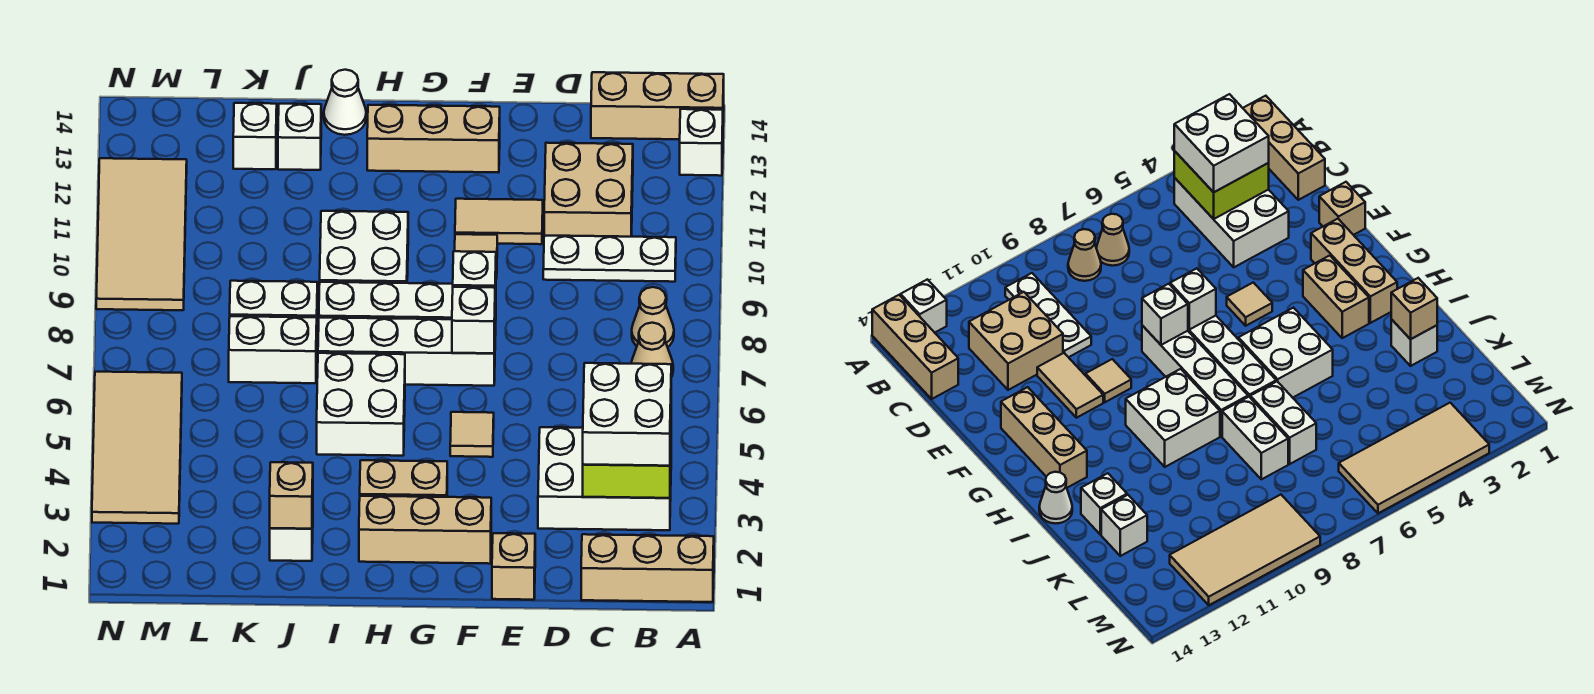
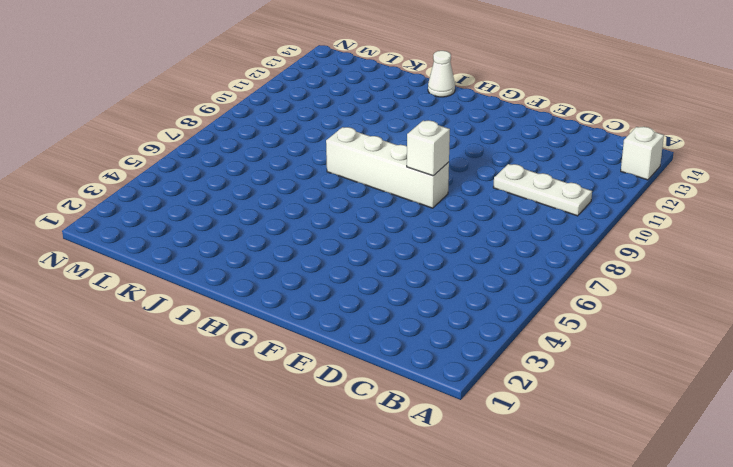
none -> tan brick A1:C1 level 1
none -> tan brick A14:C14 level 1
none -> white brick B3:D4 level 1
none -> tan cone B7 level 1

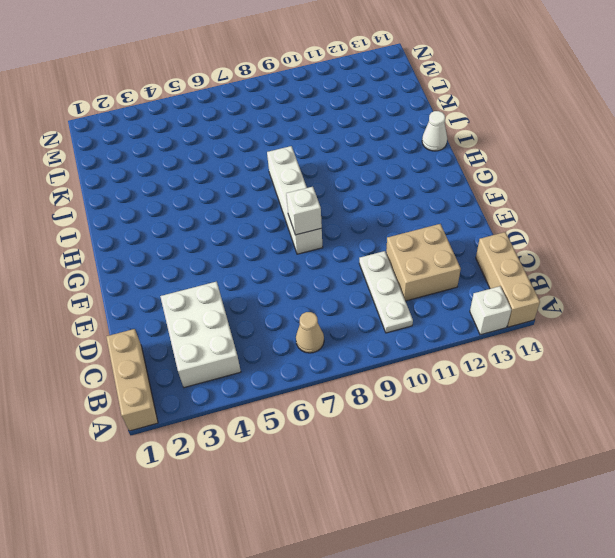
none -> tan cone B8 level 1
none -> tan brick E1 level 1
none -> tan tile E11:F11 level 1
none -> tan brick F2:H2 level 1

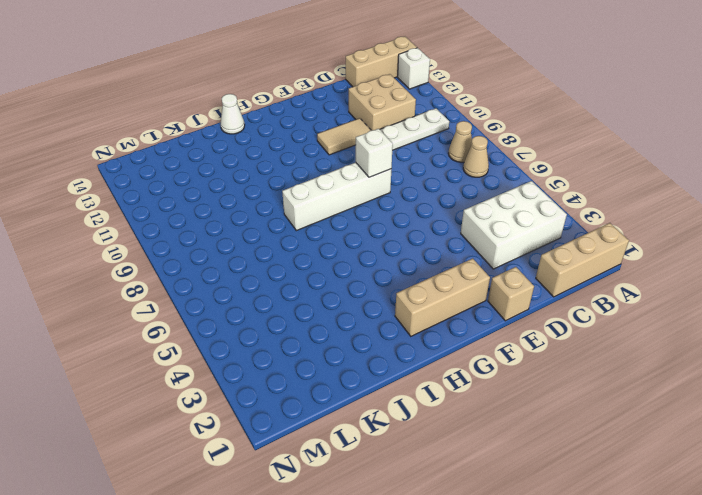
none -> tan tile F5 level 1
none -> white brick F7:I7 level 1
none -> tan tile F10 level 1
none -> tan brick F13:H13 level 1

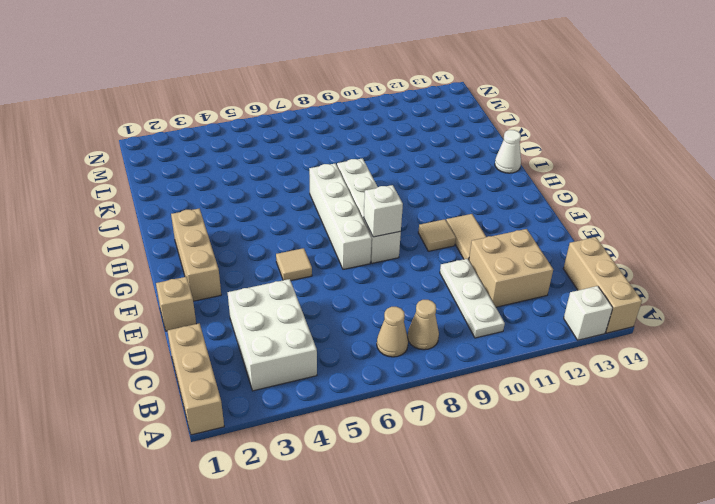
none -> tan brick F13:H13 level 1
none -> tan brick G3:H3 level 1
none -> white brick H5:I6 level 1
none -> white brick H9:I10 level 1

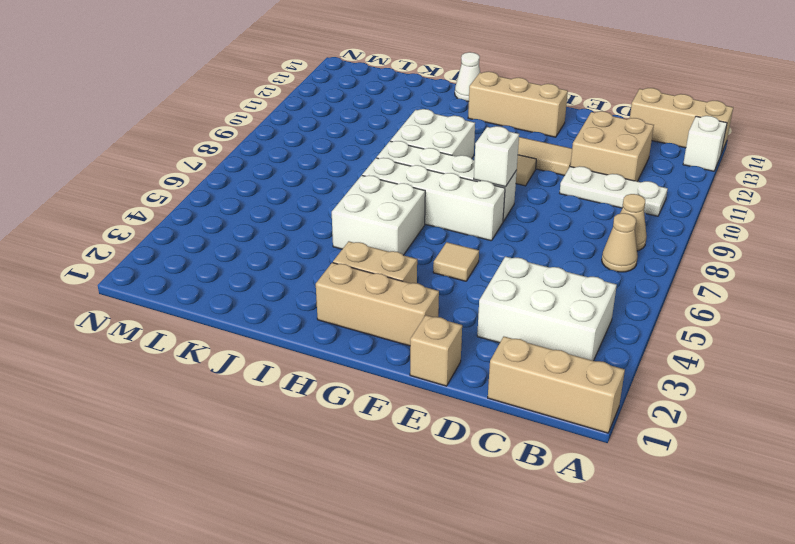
none -> white brick J2 level 1
none -> white brick J7:K7 level 1
none -> white brick J8:K8 level 1
none -> white brick J13 level 1

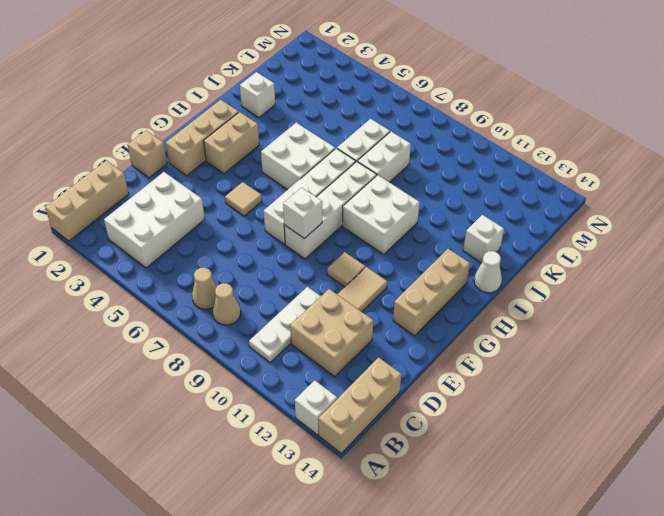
none -> white brick K13 level 1
none -> tan tile M3:N6 level 1
none -> tan tile M9:N12 level 1
none -> lime brick B3:C4 level 2

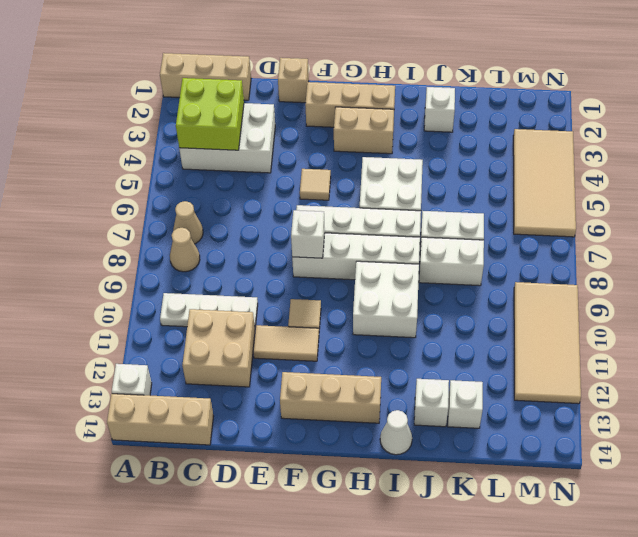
none -> white brick F7 level 2
none -> tan brick J2 level 2
none -> white brick B3:C4 level 3

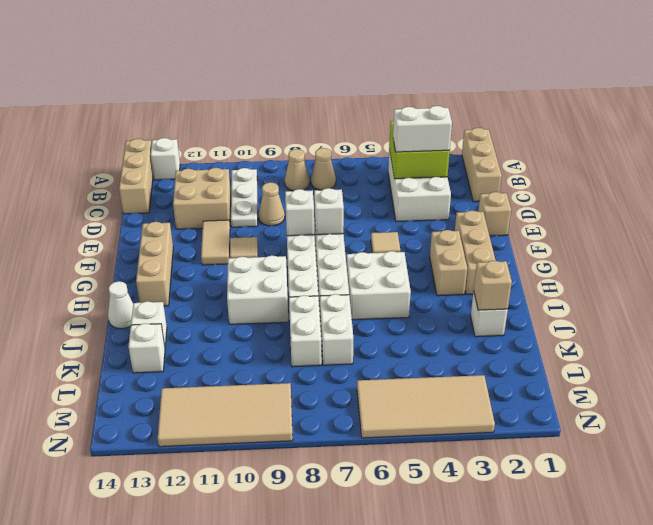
white brick C3:C4 level 3 -> white brick B3:C4 level 3
tan cone D9 level 1 -> none

